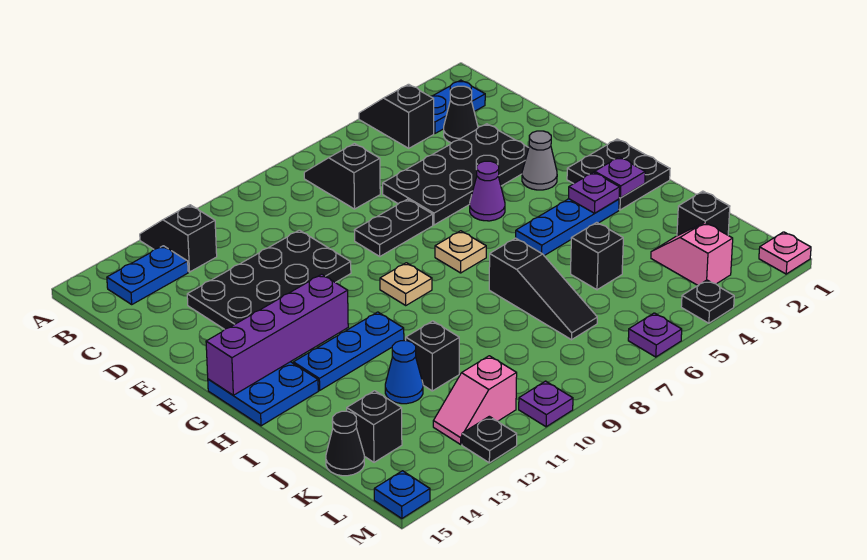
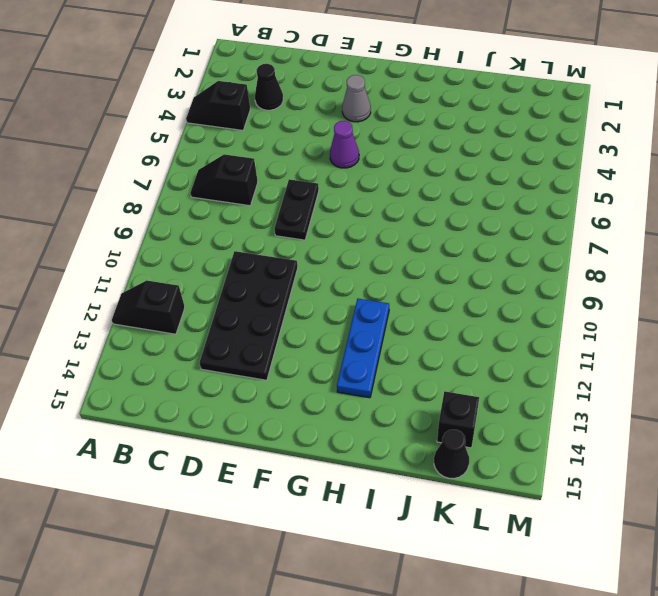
none -> blue plate B2:B3 level 1
none -> blue plate B13:B14 level 1
none -> black plate D3:E6 level 1
none -> black plate G1:H2 level 1

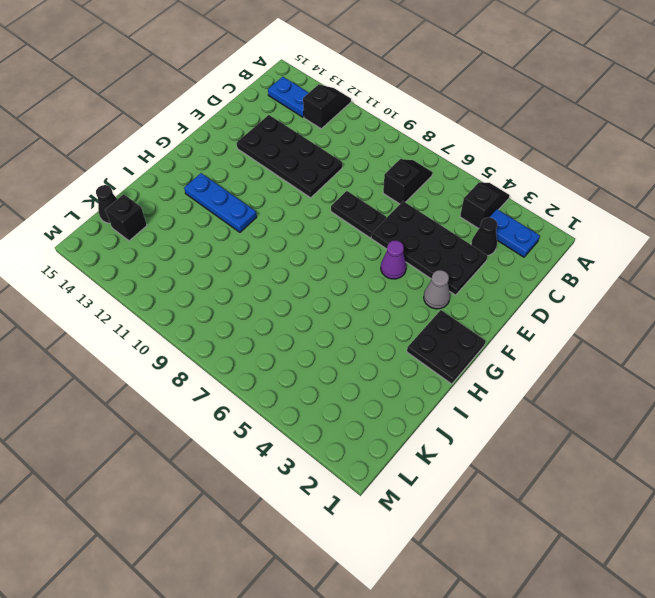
none -> tan plate G7 level 1
none -> tan plate G9 level 1
none -> blue plate G14:H15 level 1
none -> blue plate H3:H5 level 1

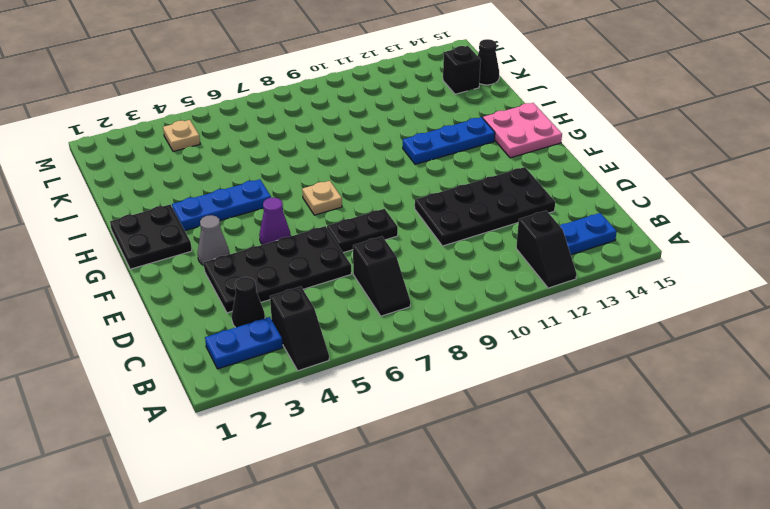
pink plate G14:H15 level 1 -> blue plate G14:H15 level 1
tan plate L4 level 1 -> tan plate G9 level 1
none -> black slope I7:K7 level 1 top I
none -> black brick J5 level 1
none -> black brick J11 level 1
none -> blue cone J12 level 1

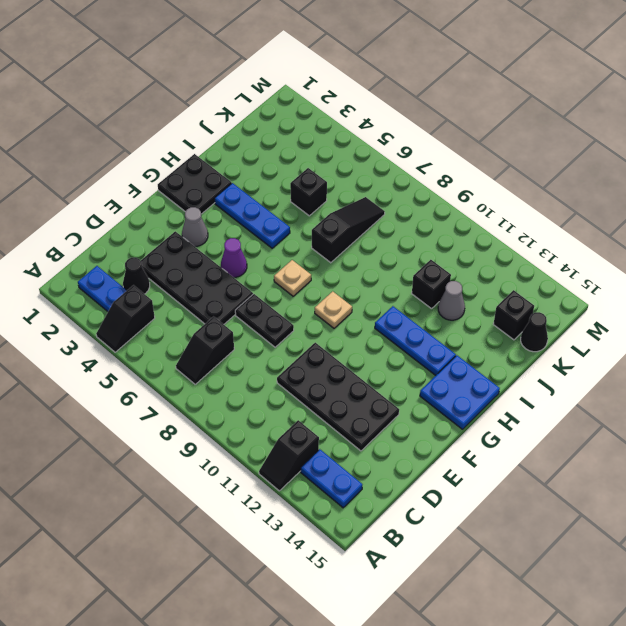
grey cone J12 level 1 -> blue cone J12 level 1
none -> black brick K2 level 1
none -> pink slope K3:L3 level 1 top L
none -> pink slope L11:L12 level 1 top 11
none -> pink plate M1 level 1

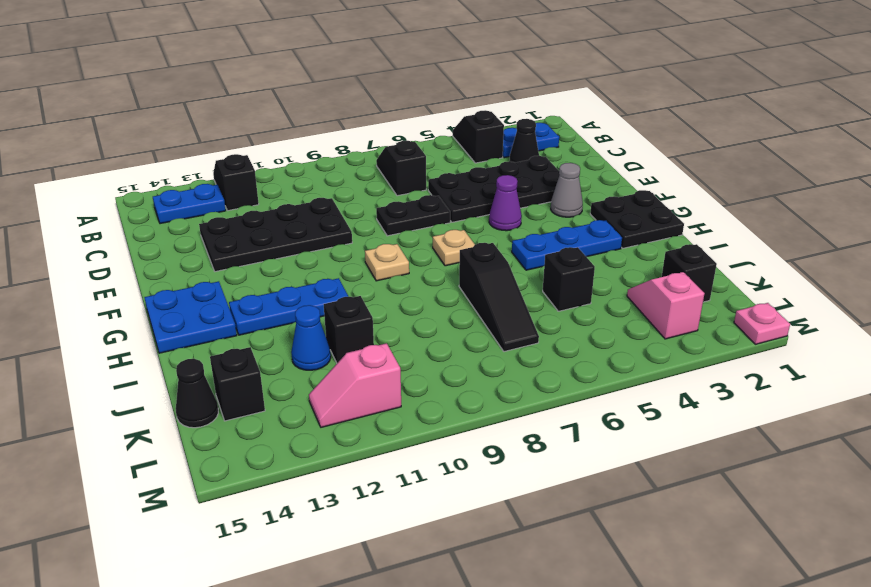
none -> black plate M4 level 1
none -> purple plate M6 level 1
none -> purple plate M10 level 1
none -> black plate M12 level 1

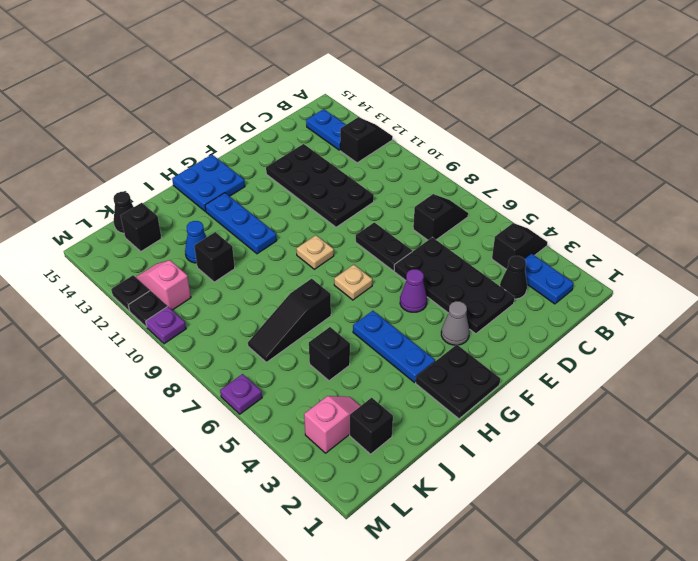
black plate M11 level 1 -> black plate M4 level 1
none -> pink plate M1 level 1
none -> blue plate M15 level 1
none -> purple brick G12:G15 level 2
none -> purple plate H2 level 2

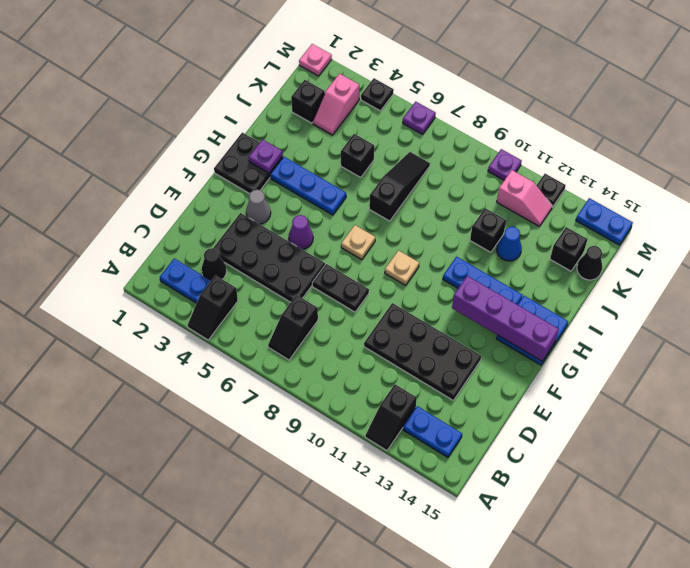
blue plate M14:M15 level 1 -> blue plate M15 level 1
none -> purple plate H3 level 2

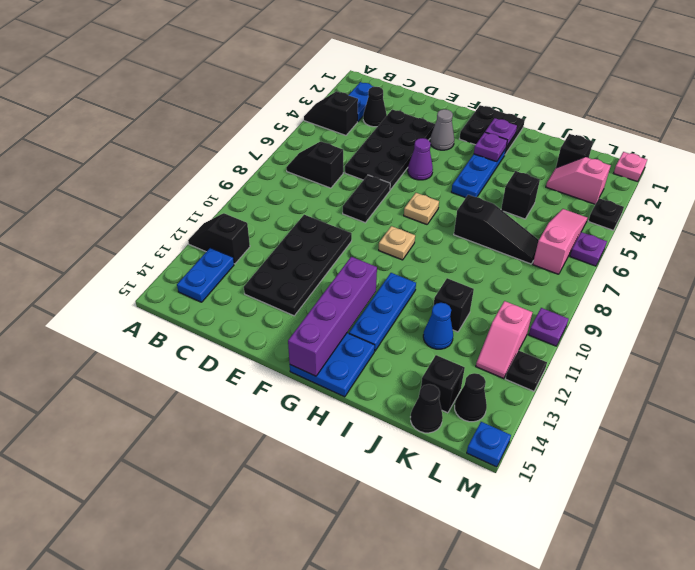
pink slope L5:L7 level 1 top 7 -> none
black cone L14 level 1 -> none

